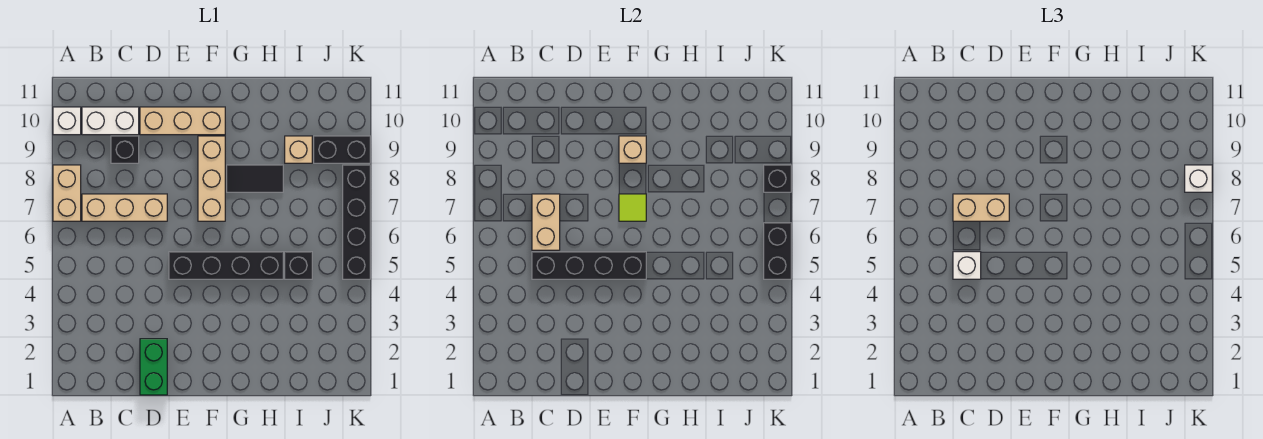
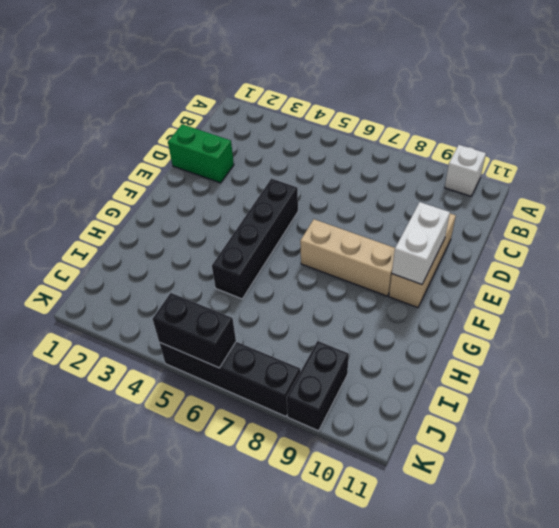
white brick E10:F10 level 2 -> white brick B10:C10 level 1
none -> tan brick A7:A8 level 1
none -> tan brick B7:D7 level 1
none -> black brick C9 level 1

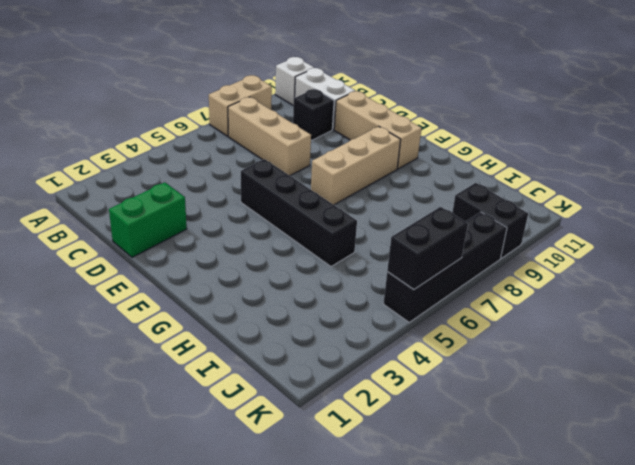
none -> black tile G8:H8 level 1
none -> black brick I5 level 1
none -> tan brick I9 level 1

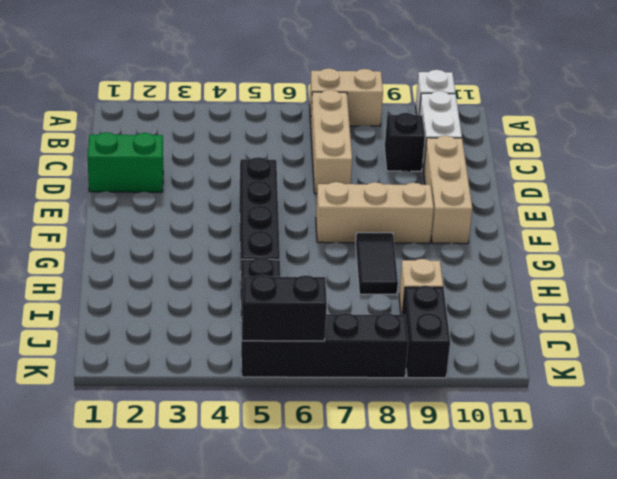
none -> black brick C5:F5 level 2
none -> tan brick C6:C7 level 2
none -> lime tile F7 level 2

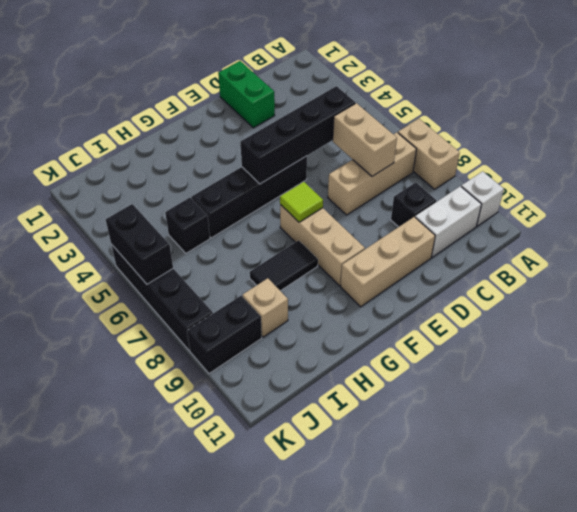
none -> tan brick F9 level 2
none -> black brick K8 level 2
none -> white brick C5 level 3

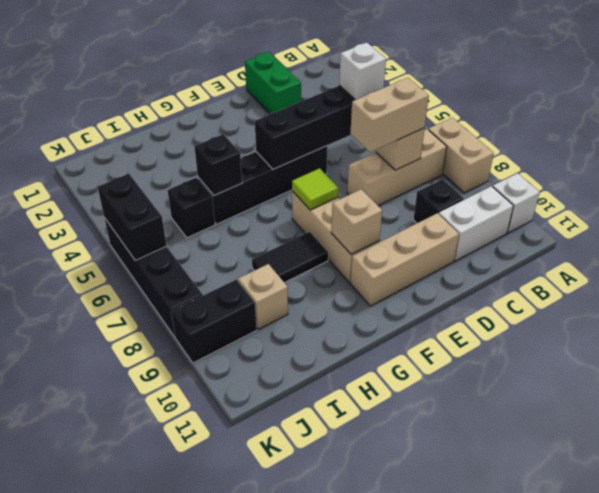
black brick H5 level 2 -> black brick K8 level 2
none -> white brick K8 level 3

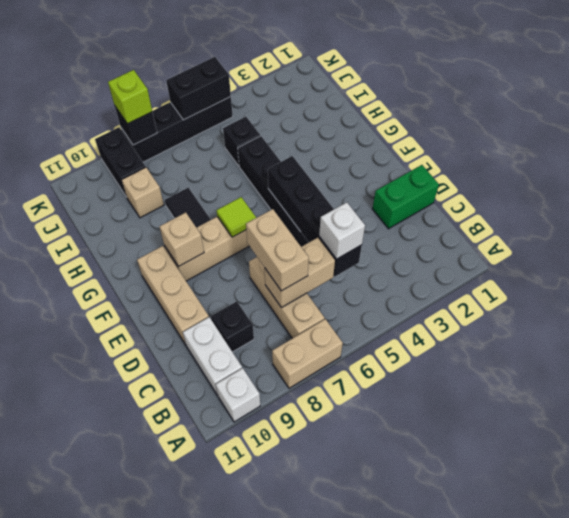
lime brick K8 level 3 -> white brick K8 level 3

